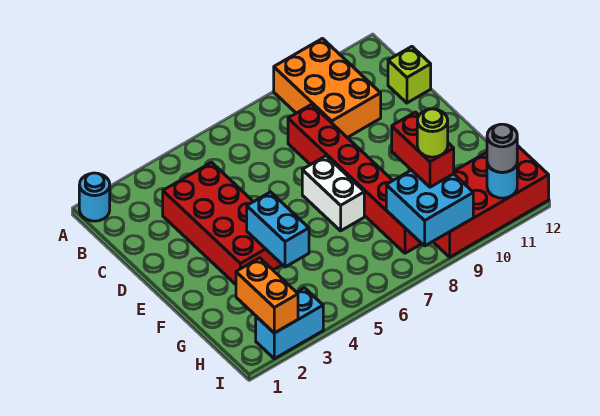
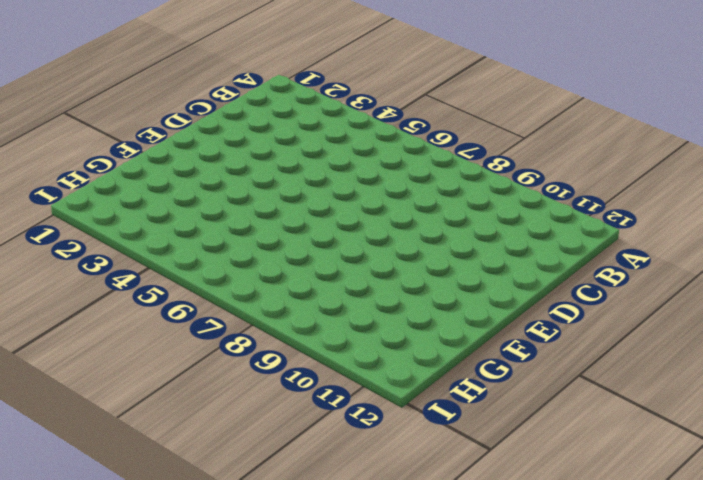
none -> cyan round brick A1 level 1
none -> orange brick A9:C10 level 1
none -> red brick C3:F4 level 1

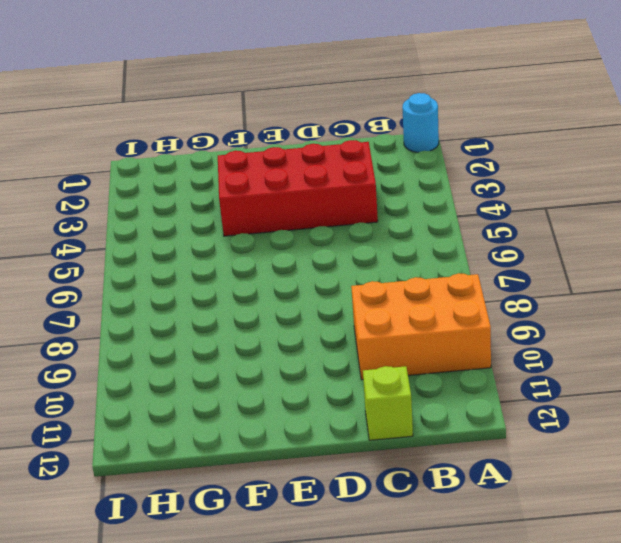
none -> red brick C8:H8 level 1
none -> white brick E7:F7 level 1
none -> red brick H9:I12 level 1

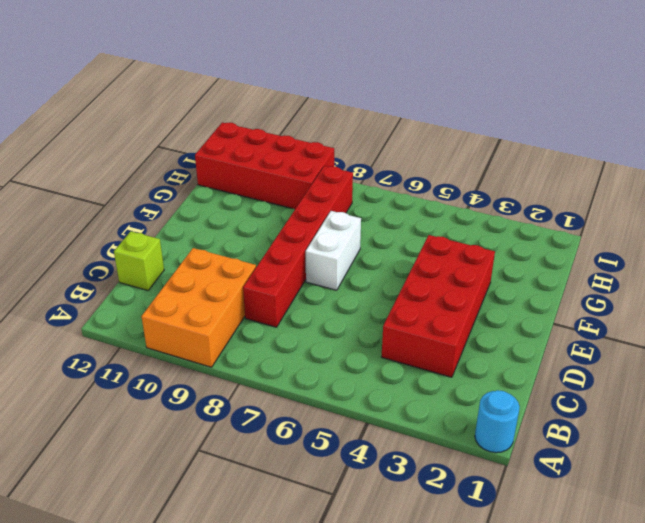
none -> cyan brick I2:I3 level 1
none -> cyan brick F4:G4 level 2
none -> orange brick H2:I2 level 2

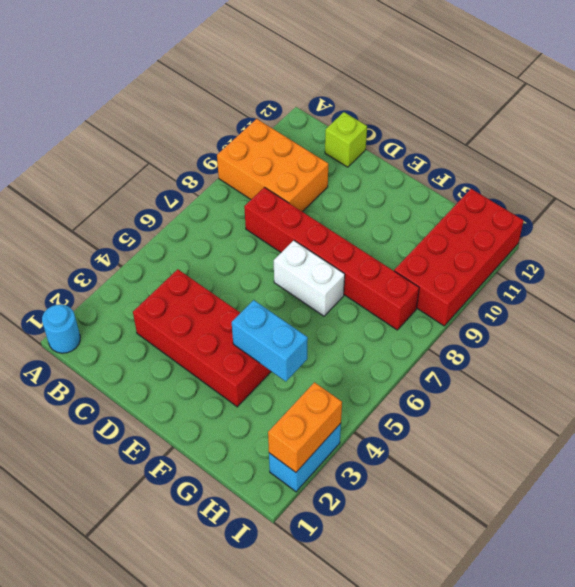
orange brick I2:I3 level 2 -> orange brick H2:I2 level 2
none -> cyan brick H8:I9 level 2
none -> cyan round brick I11 level 2
none -> red brick G9:H9 level 3

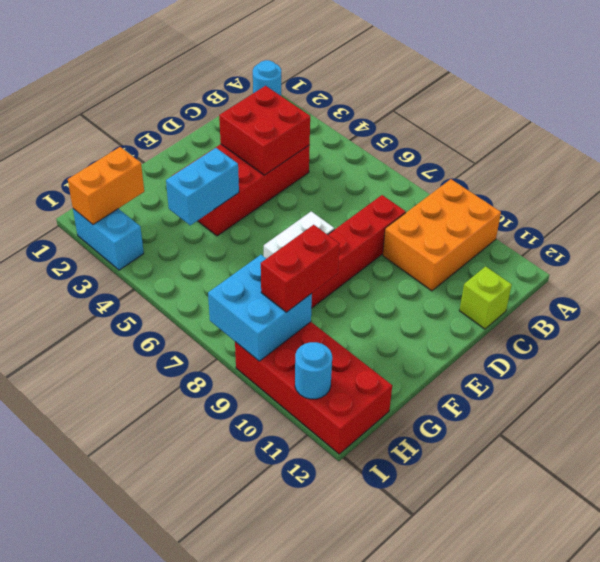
red brick C3:D4 level 2 -> none
none -> grey round brick I11 level 3
none -> lime round brick H9 level 4

